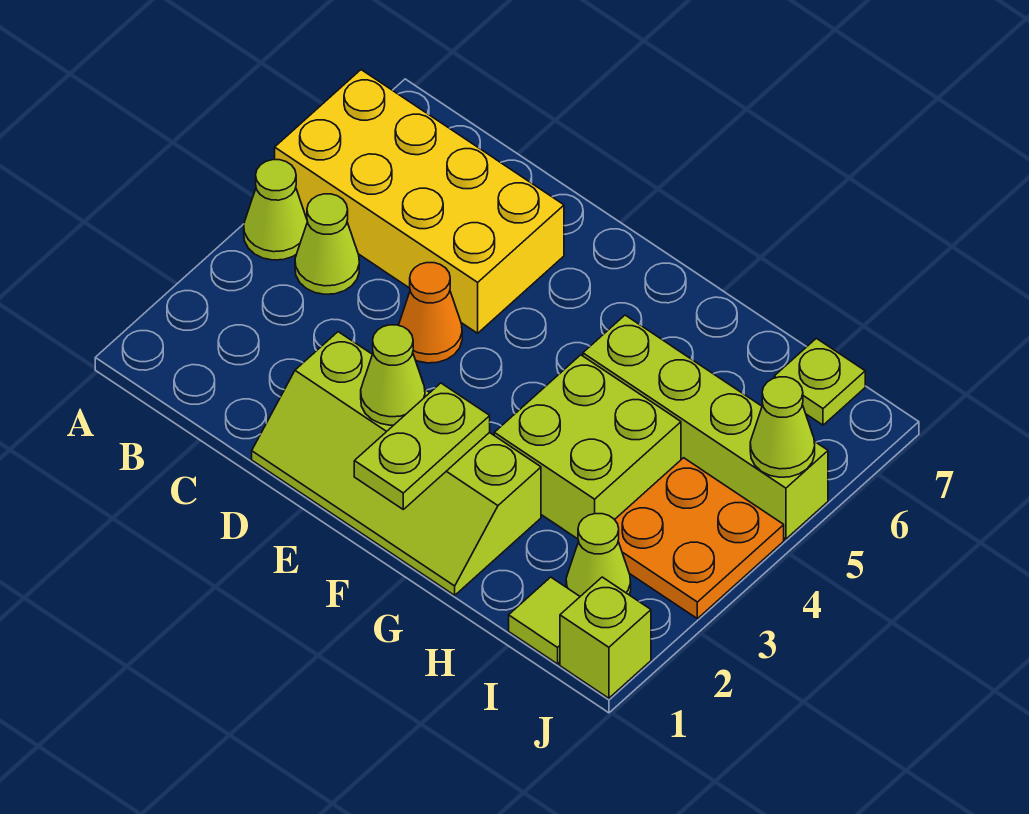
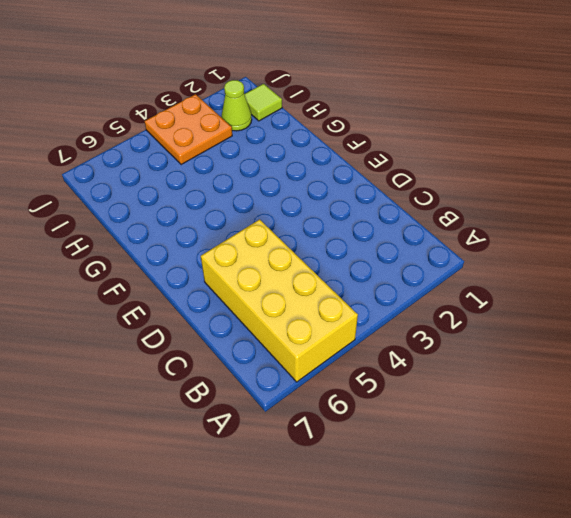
none -> lime cone A4 level 1
none -> lime cone B4 level 1
none -> lime slope D1:G2 level 1 top 2

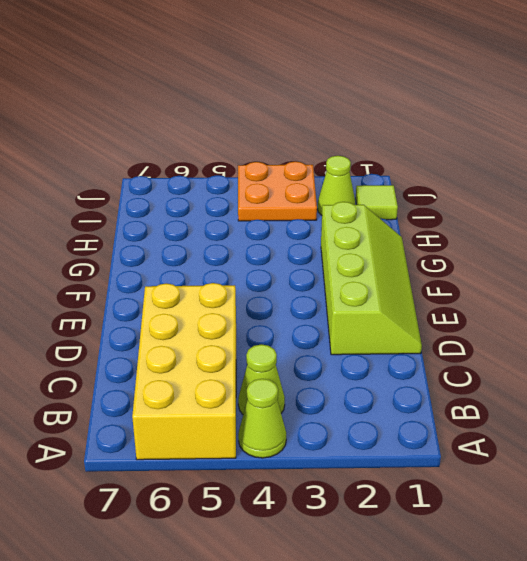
none -> orange cone D4 level 1
none -> lime brick G3:H4 level 1
none -> lime brick G5:J5 level 1

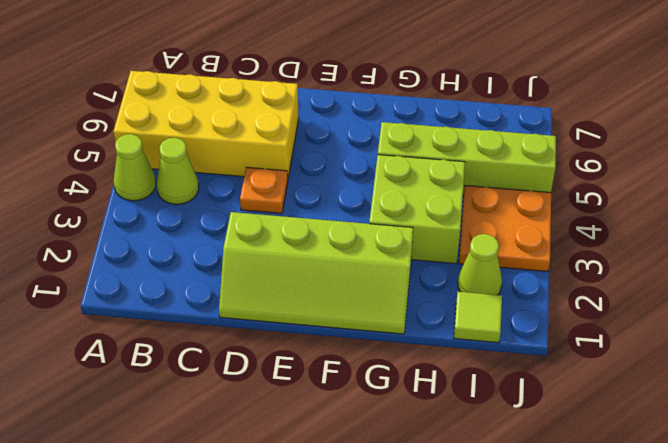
orange plate D4 level 1 -> orange cone D4 level 1
none -> lime plate I7 level 1
none -> lime brick J1 level 1
none -> lime cone E2 level 2

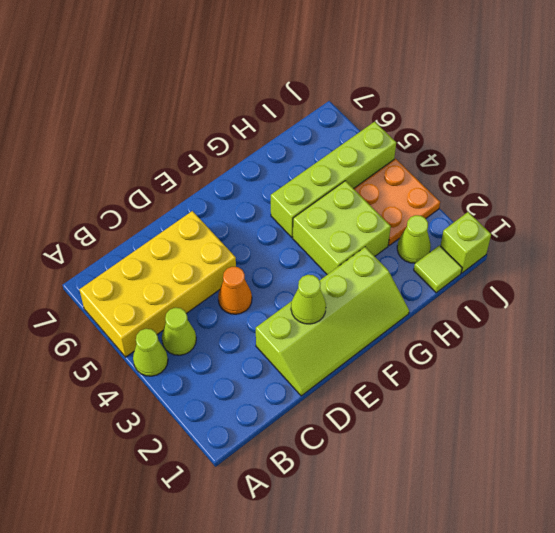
none -> lime plate I7 level 1
none -> lime plate F1:F2 level 2
none -> lime cone J5 level 2

